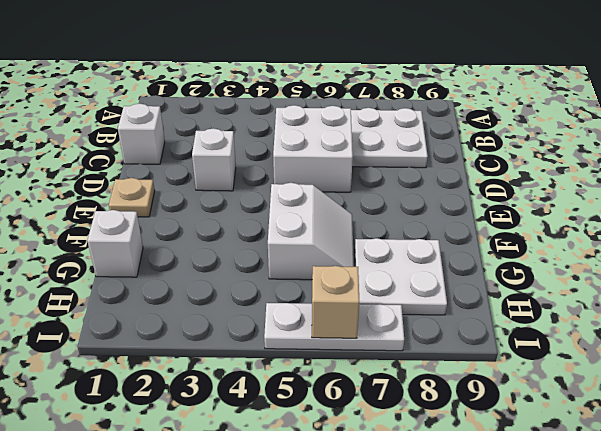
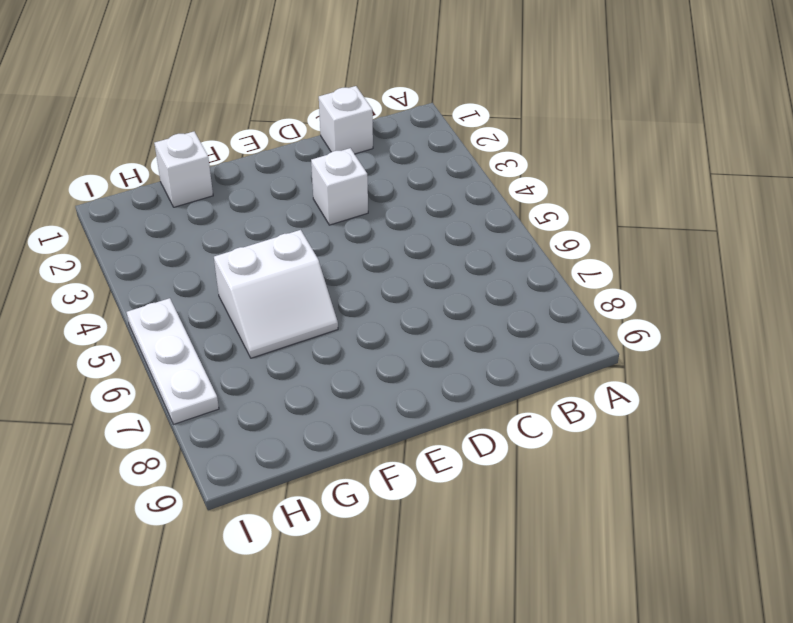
none -> white plate B7:C8 level 1
none -> white brick C5:D6 level 1

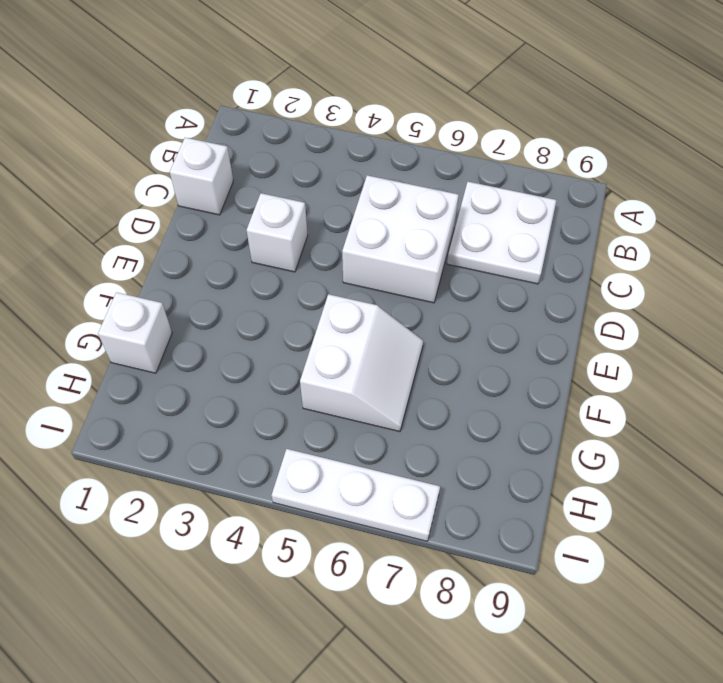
none -> tan plate E1 level 1
none -> white plate G7:H8 level 1

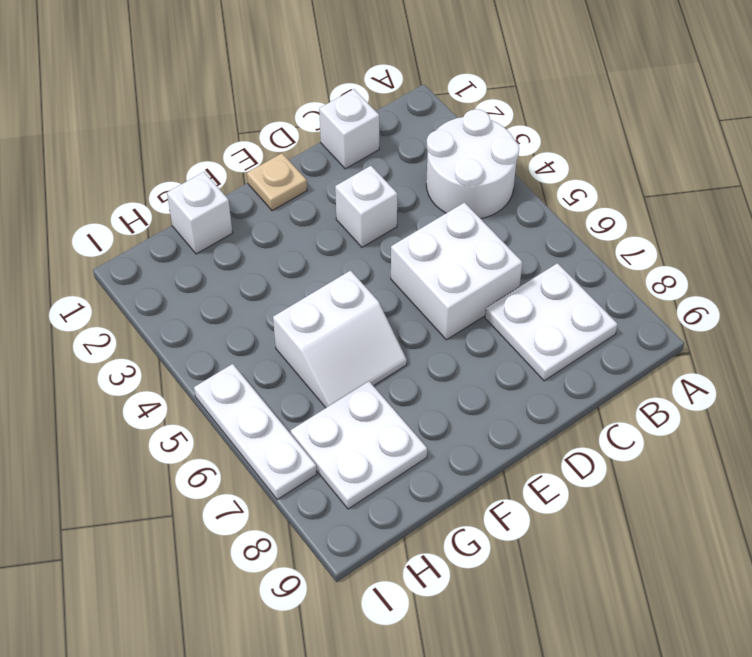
white round brick A3:B4 level 1 -> none
none -> tan brick I6 level 2

